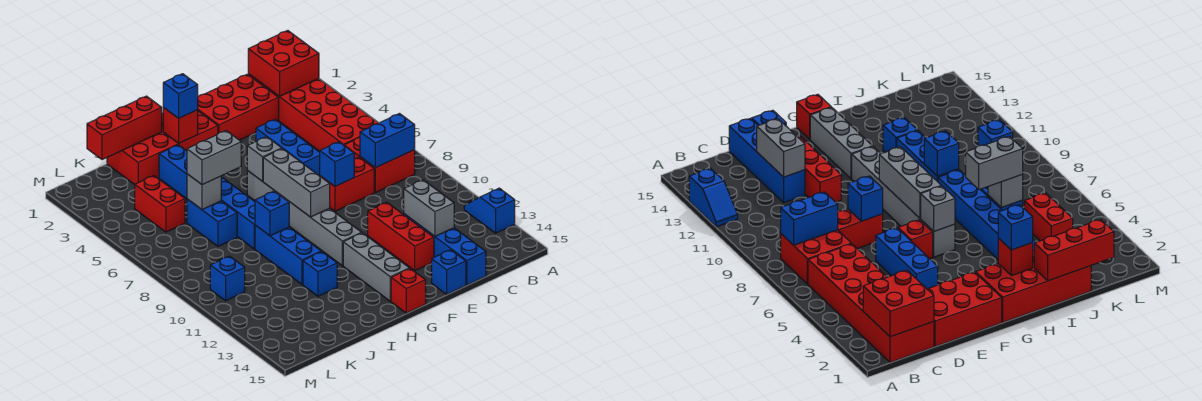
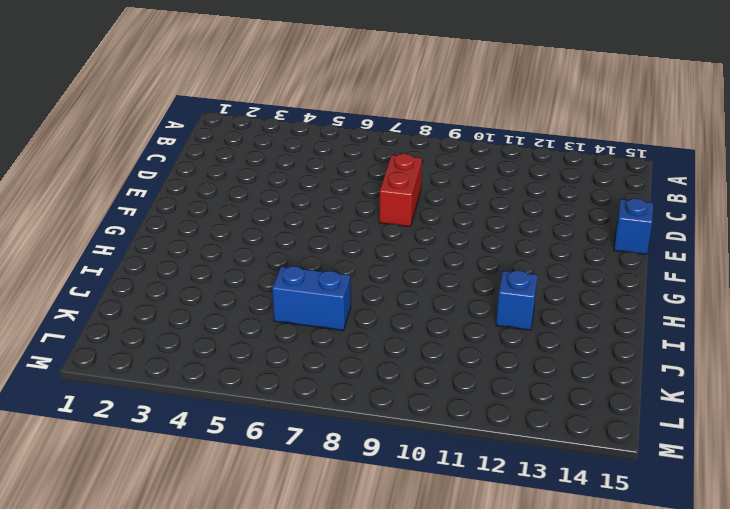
none -> blue slope A12:A13 level 1 top 13
none -> red brick B1:C6 level 1
none -> red brick B7:C8 level 1
none -> red brick D1:F2 level 1

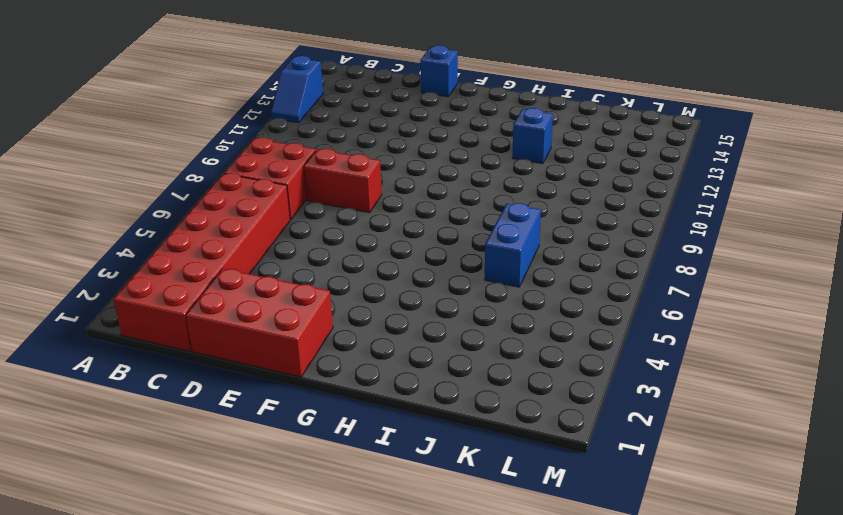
none -> blue brick D12:D15 level 1
none -> blue brick E4:E6 level 1
none -> red brick E11:E13 level 1
none -> red brick F6 level 1

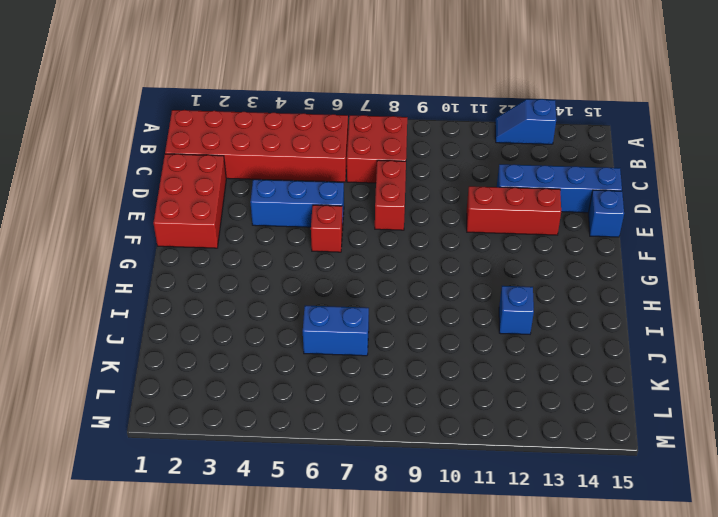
none -> red brick G1:J2 level 1
none -> grey brick G6:G11 level 1
none -> grey brick G12:G14 level 1
none -> red brick G15 level 1

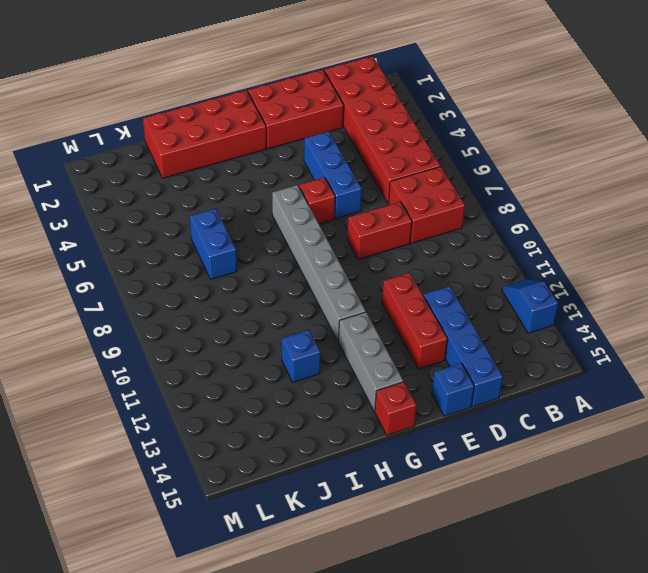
none -> blue brick I3:I8 level 1
none -> blue brick I9:I11 level 1
none -> red brick K4:K5 level 1
none -> blue brick L10 level 1

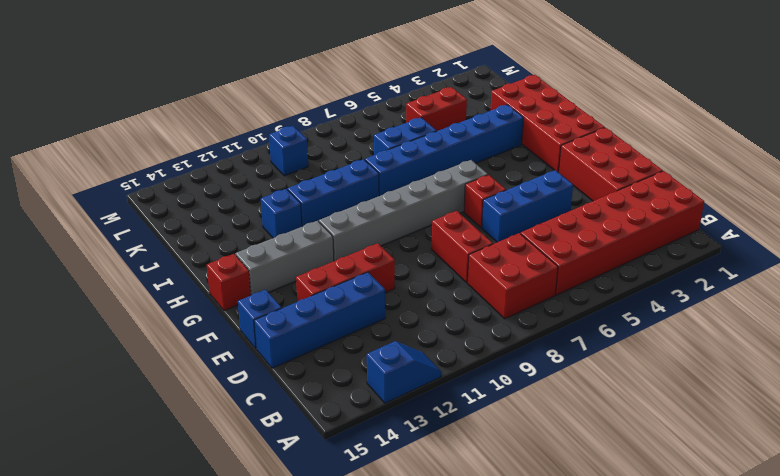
none -> red brick B1:C2 level 2
none -> blue brick B8:C8 level 2
none -> grey brick D12:D13 level 2
none -> blue brick E8 level 2

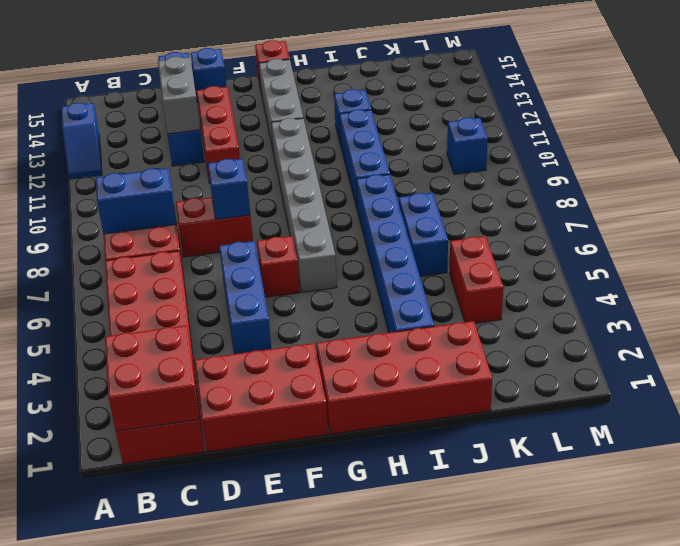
none -> grey brick G6 level 2
none -> grey brick G7:G9 level 2
none -> red brick H2 level 2
none -> red brick I1:K1 level 2

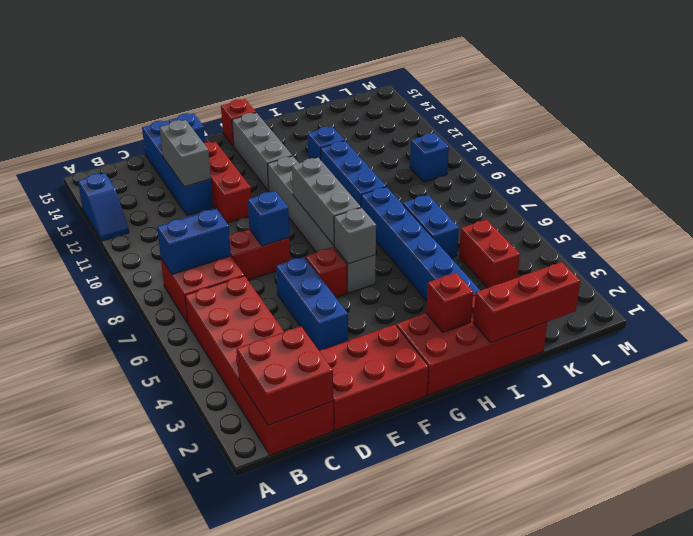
none -> blue brick I9 level 2
none -> grey brick J6 level 2
none -> blue brick H2 level 3
none -> grey brick I6:J6 level 3

